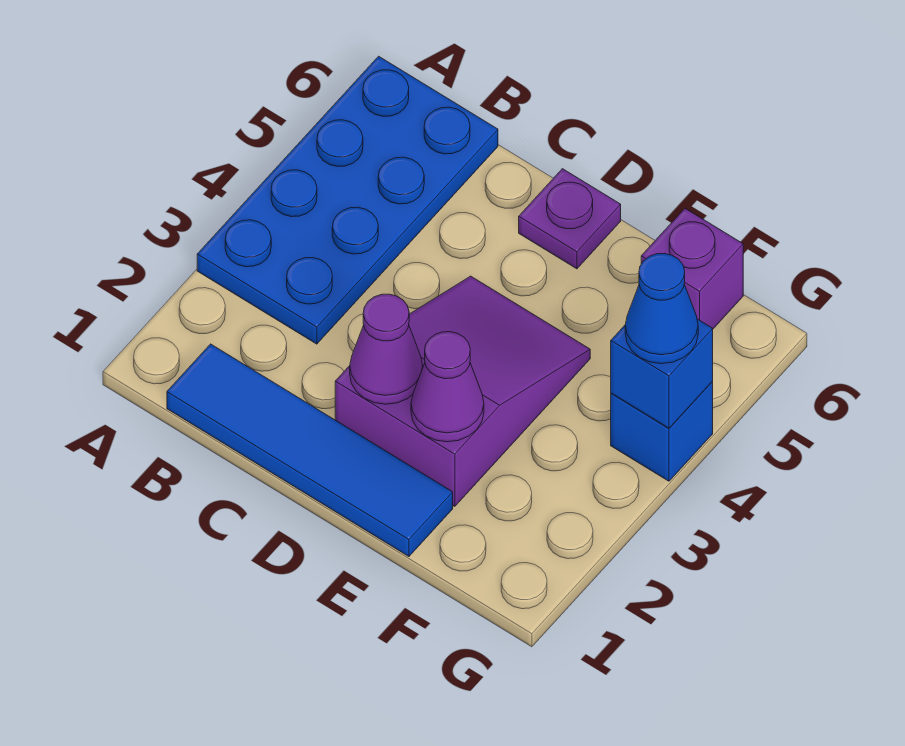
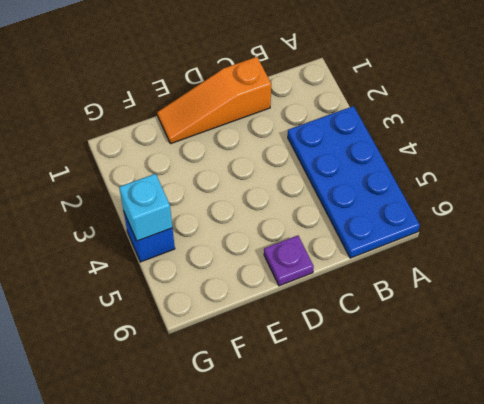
orange slope C1:E1 level 1 top C -> blue tile B1:E1 level 1
cyan brick G4 level 2 -> blue brick G4 level 2
none -> purple slope D2:E4 level 1 top 2
none -> purple brick F6 level 1

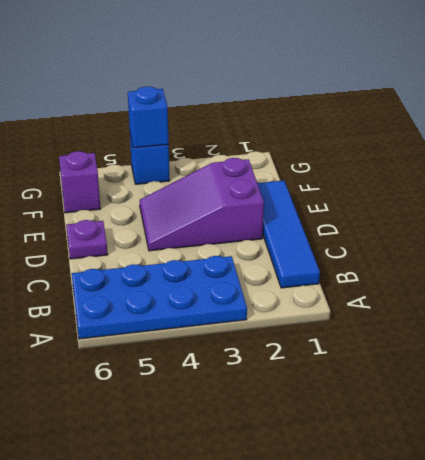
none -> purple cone D2 level 2
none -> purple cone E2 level 2

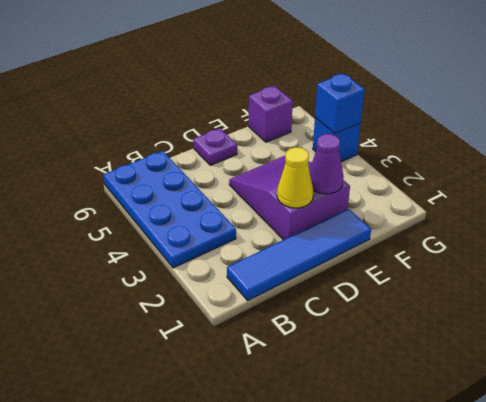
yellow cone D2 level 2 -> purple cone D2 level 2
none -> blue cone G4 level 3

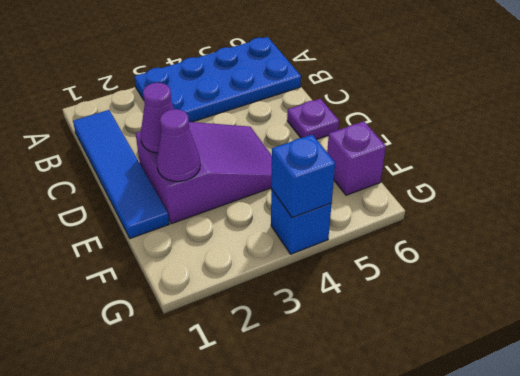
none -> blue cone G4 level 3

